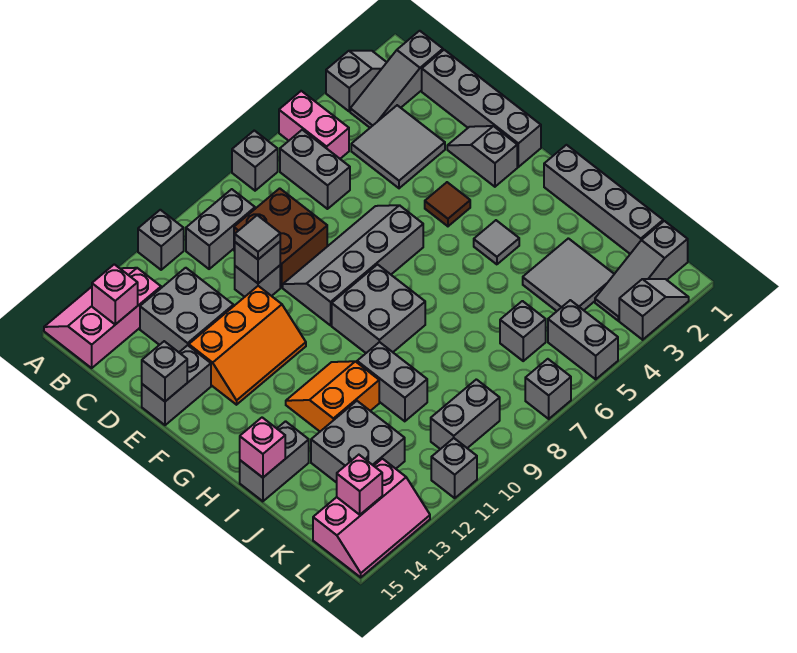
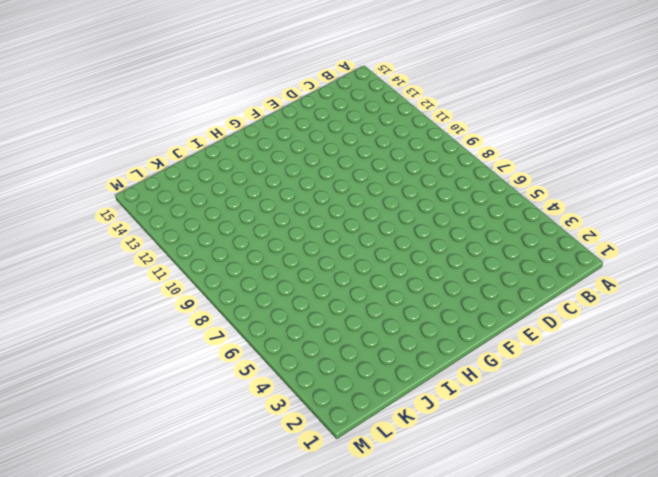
none -> grey slope A2:A3 level 1 top 3
none -> pink brick A5:B5 level 1
none -> grey brick A7 level 1
none -> grey brick A11 level 1

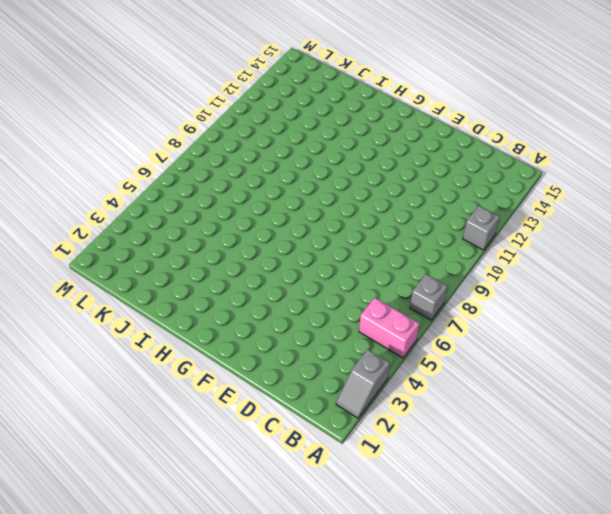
none -> pink slope A13:B15 level 1 top B
none -> grey slope B1:B3 level 1 top 1
none -> grey brick B6:C6 level 1
none -> grey brick B9:B10 level 1

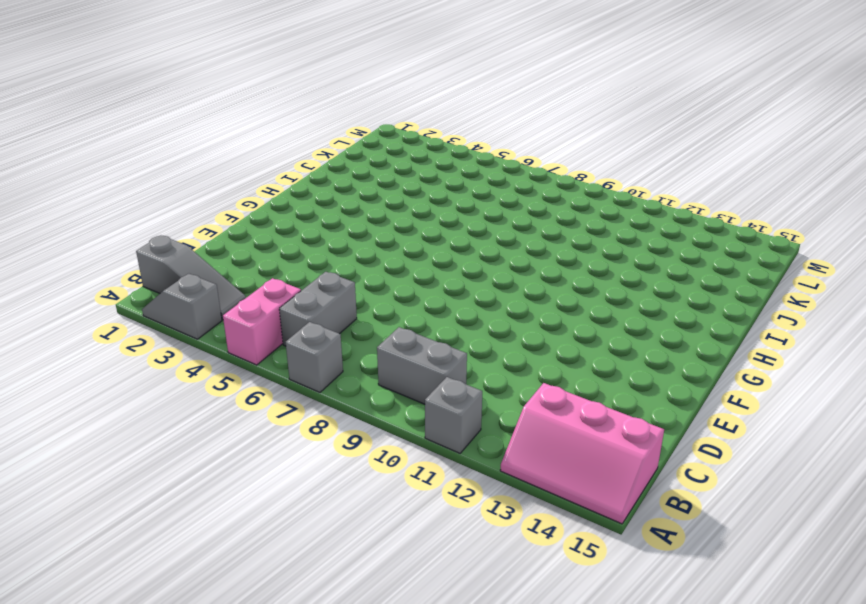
none -> grey brick C1:F1 level 1
none -> grey tile C3:D4 level 1
none -> brown brick C8:D9 level 1
none -> grey brick C12:D13 level 1

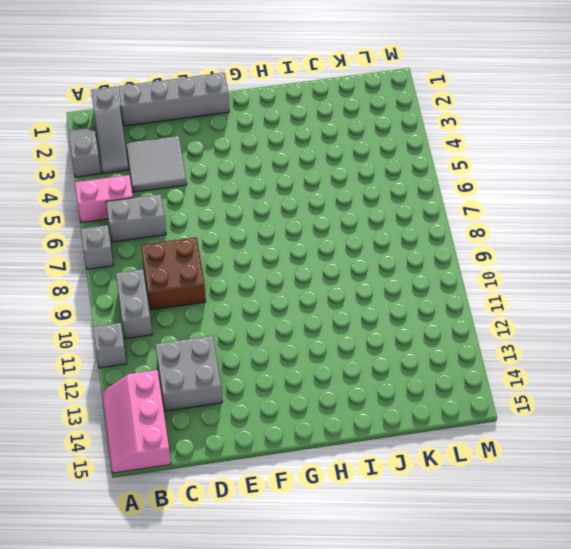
none -> grey brick D10 level 1
none -> grey slope E2:F2 level 1 top F
none -> grey slope E6:F9 level 1 top F
none -> orange slope E11:F13 level 1 top E

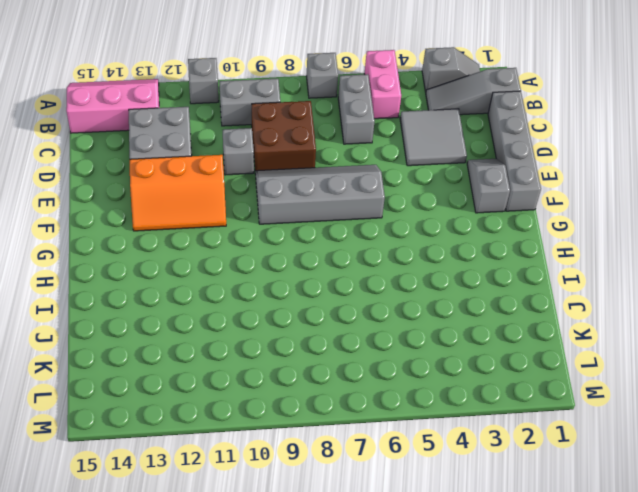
none -> grey brick E14:E15 level 1
none -> brown tile F4 level 1
none -> grey brick G8:H9 level 1
none -> grey brick H1:K1 level 1

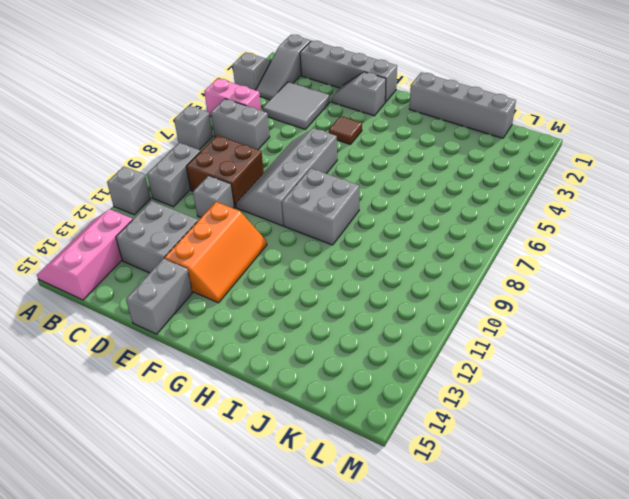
none -> grey tile H4 level 1
none -> orange slope H11:I12 level 1 top I
none -> grey brick I10:J10 level 1
none -> grey brick I14:I15 level 1

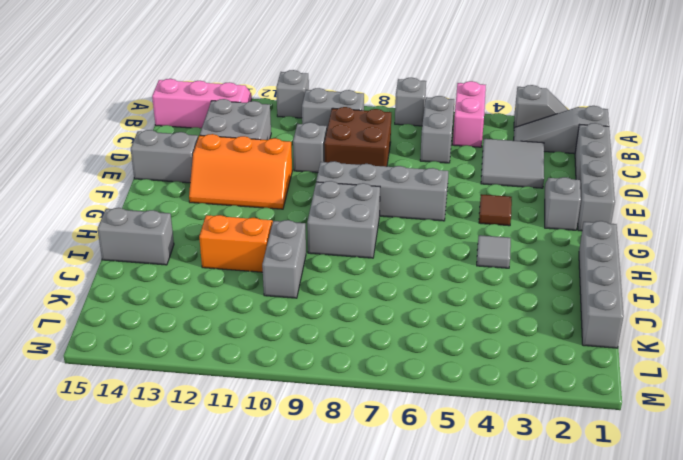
none -> grey tile J3:K4 level 1
none -> grey brick J12:K13 level 1
none -> grey brick K6 level 1
none -> grey slope L1:L3 level 1 top 1

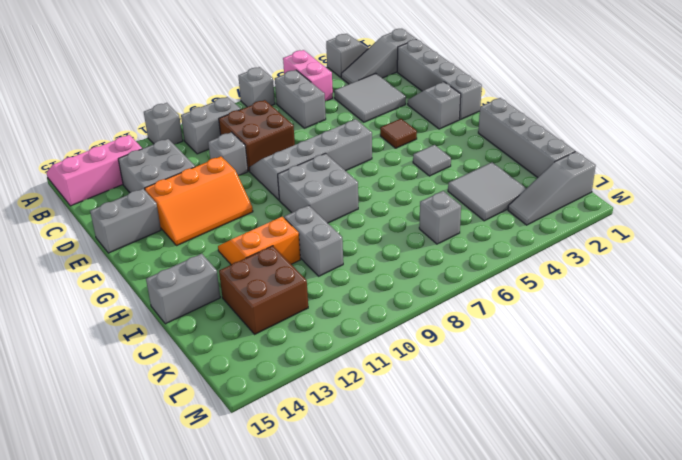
brown brick J12:K13 level 1 -> grey brick J12:K13 level 1
none -> grey brick L5:M5 level 1
none -> grey brick L9:L10 level 1
none -> pink slope L13:M15 level 1 top L
none -> grey slope M2:M3 level 1 top 3

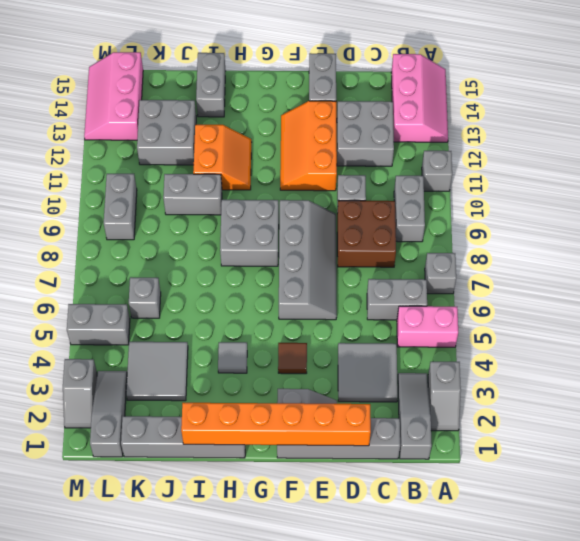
orange brick D1:I1 level 2 -> none
none -> grey brick M7 level 1
none -> grey brick M11 level 1
none -> pink brick B14 level 2
none -> grey brick D10 level 2

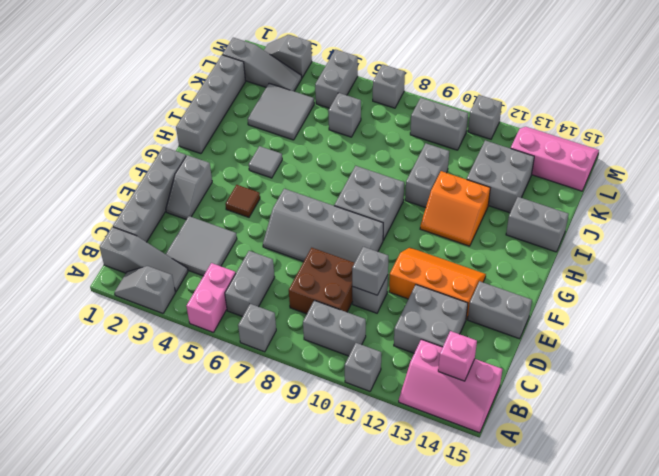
none -> grey brick E15 level 2
none -> pink brick I15 level 2
none -> pink brick L14 level 2
none -> grey tile D10 level 3

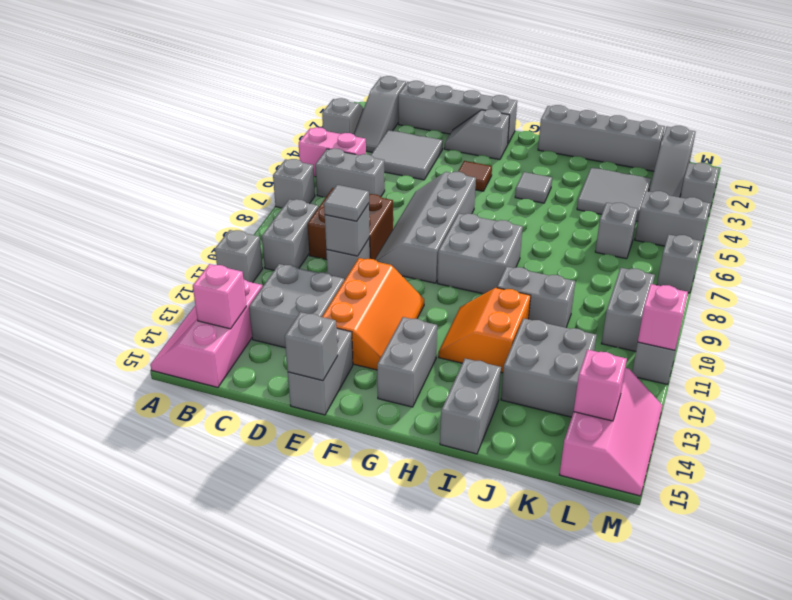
grey brick G13:G14 level 1 -> none
pink brick M11 level 2 -> pink brick I15 level 2

